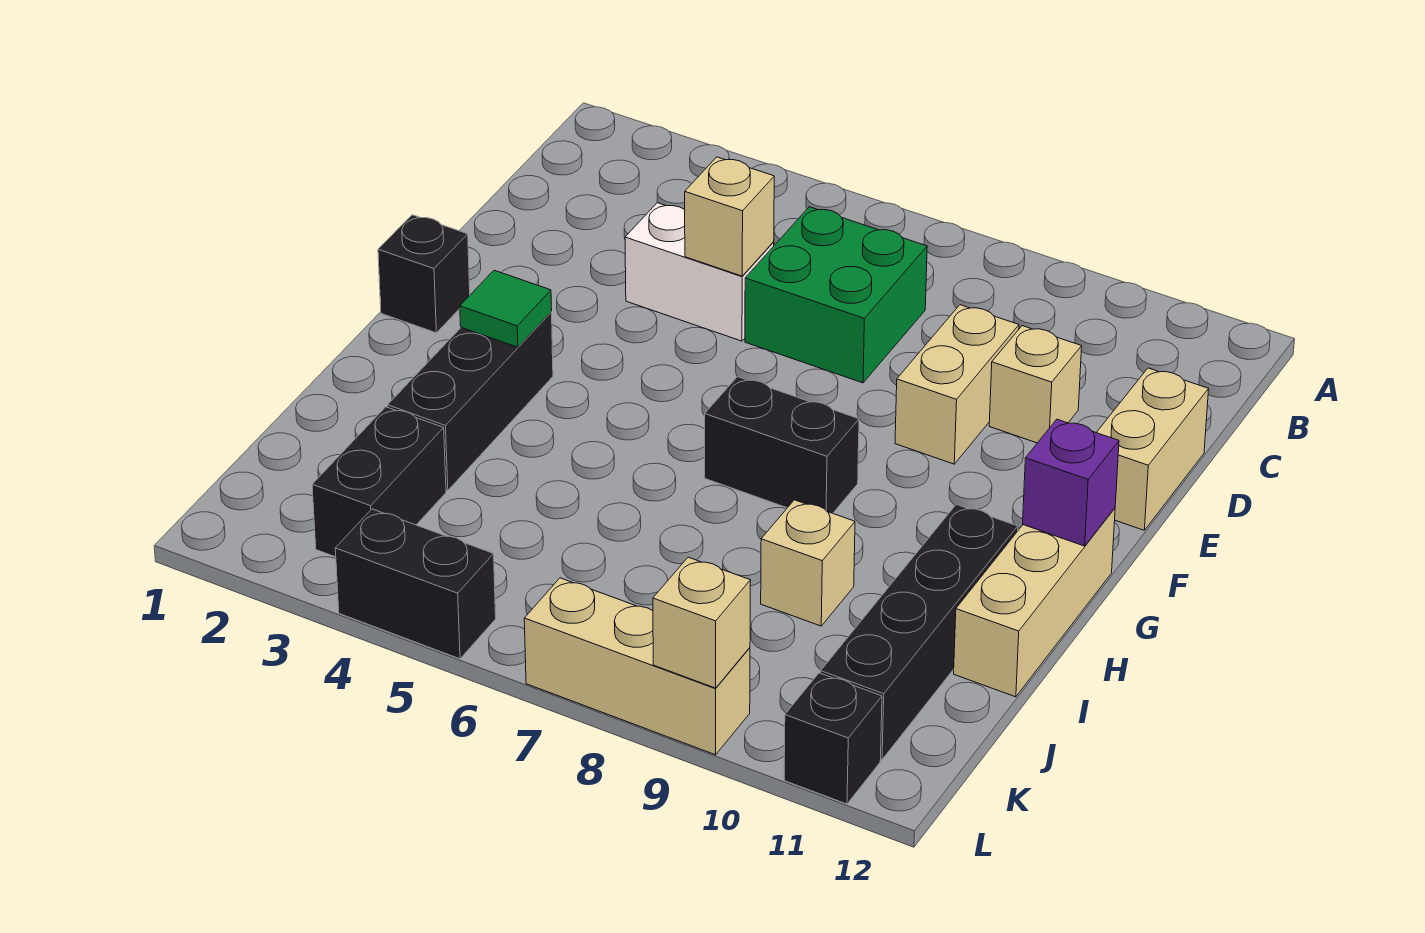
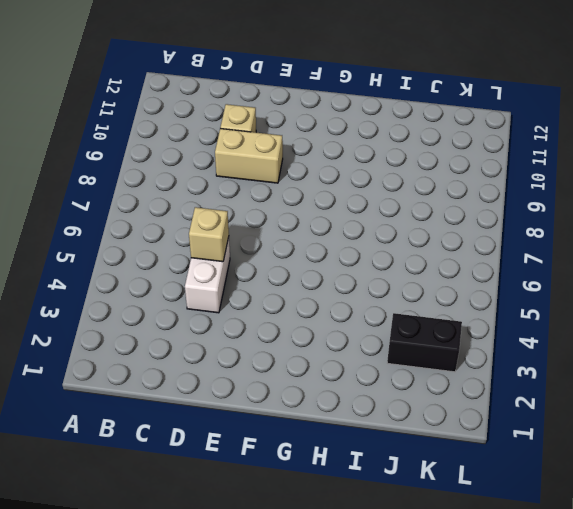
none -> green brick C6:D7 level 1
none -> tan brick D12:E12 level 1
none -> black brick F1 level 1

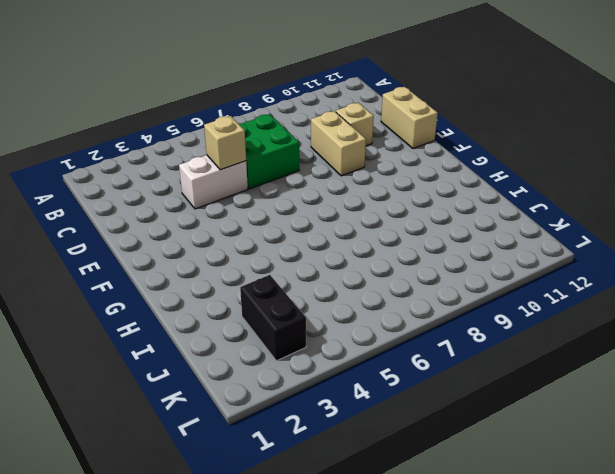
none -> black brick F1 level 1
none -> black brick G3:I3 level 1
none -> black brick G7:G8 level 1

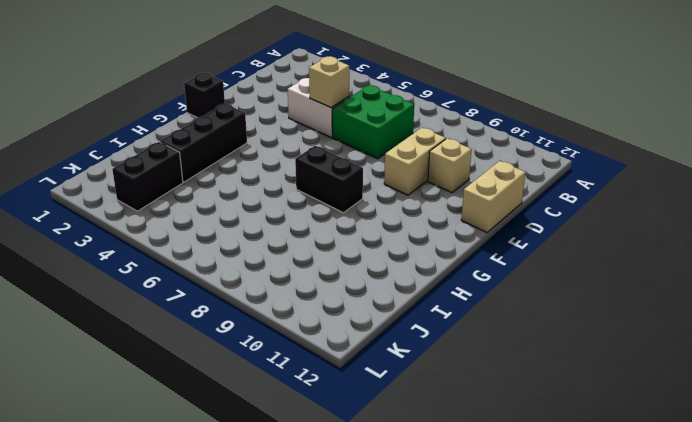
none -> tan brick G12:I12 level 1
none -> black brick H11:K11 level 1
none -> tan brick I9 level 1

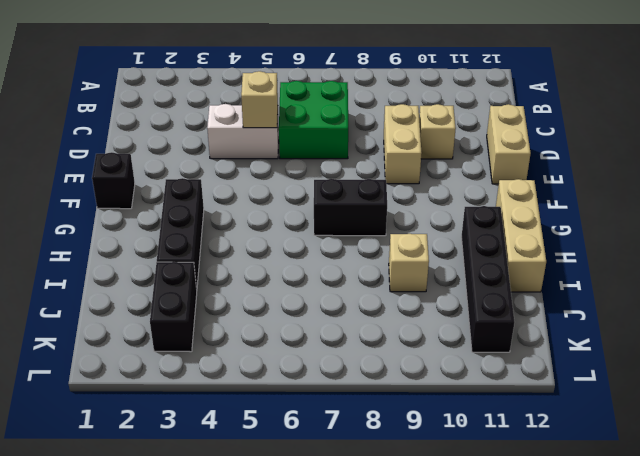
none -> black brick L4:L5 level 1
none -> tan brick L7:L9 level 1
none -> black brick L11 level 1

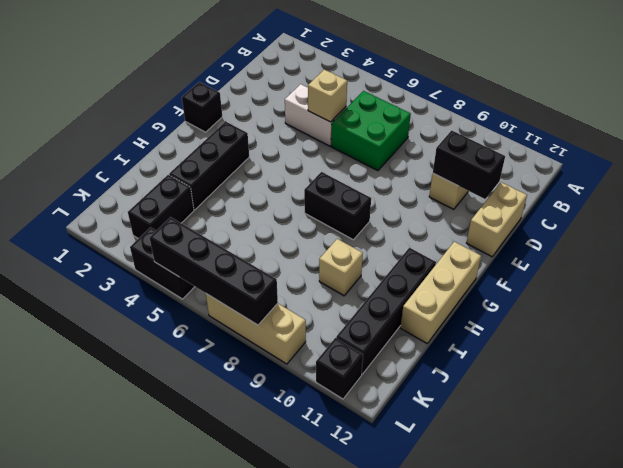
black brick D10:D11 level 2 -> none
black brick L5:L8 level 2 -> none
none -> tan brick D9:E9 level 1
none -> green tile G3 level 2
none -> purple brick G12 level 2

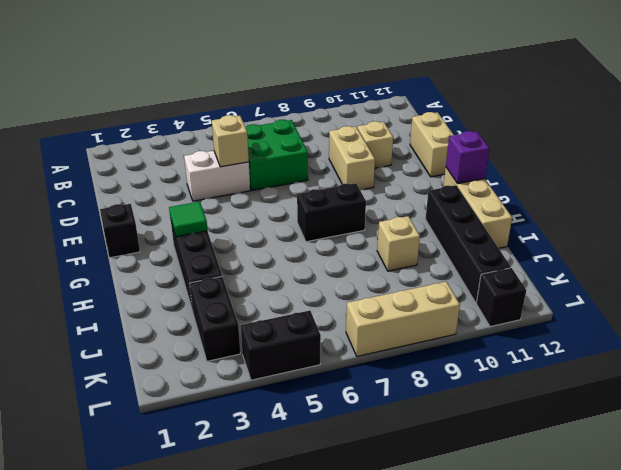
none -> tan brick L9 level 2

